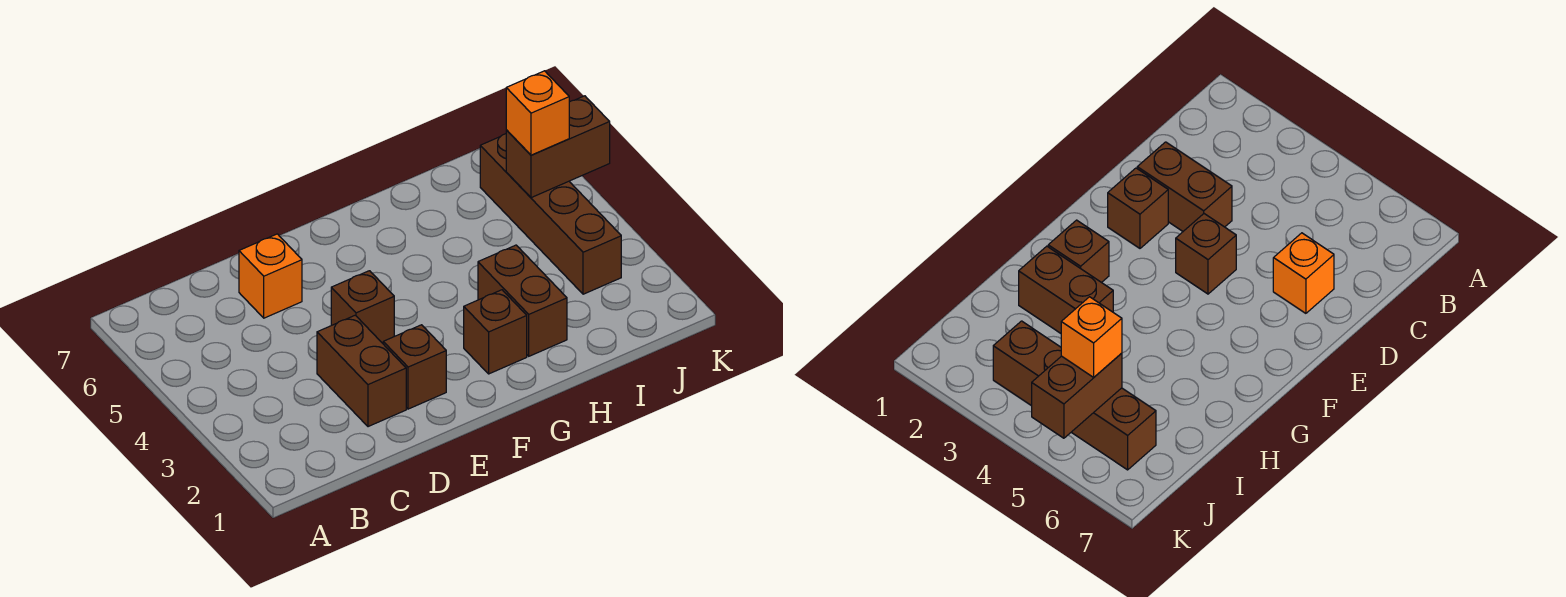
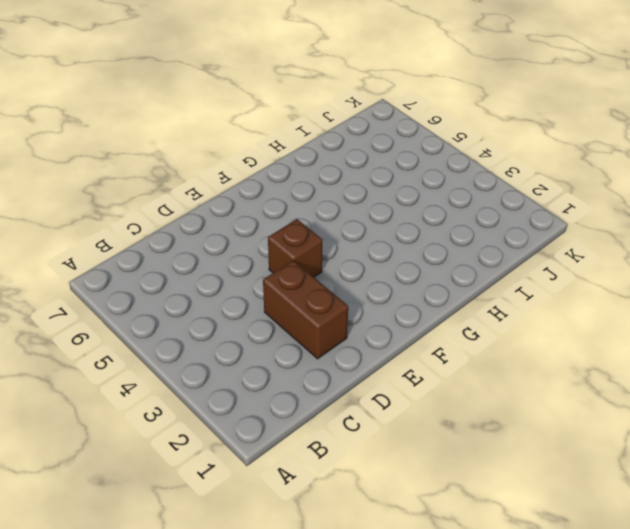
none -> orange brick D6 level 1
none -> brown brick E2 level 1

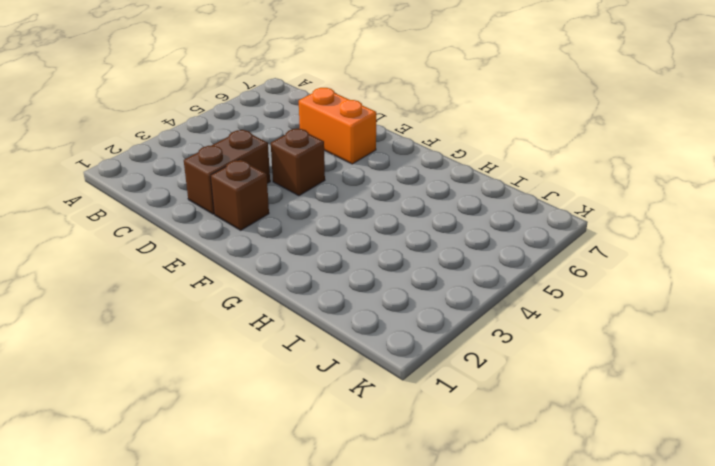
orange brick D6:E6 level 1 -> orange brick D6 level 1
none -> brown brick G2 level 1
none -> brown brick H2:H3 level 1

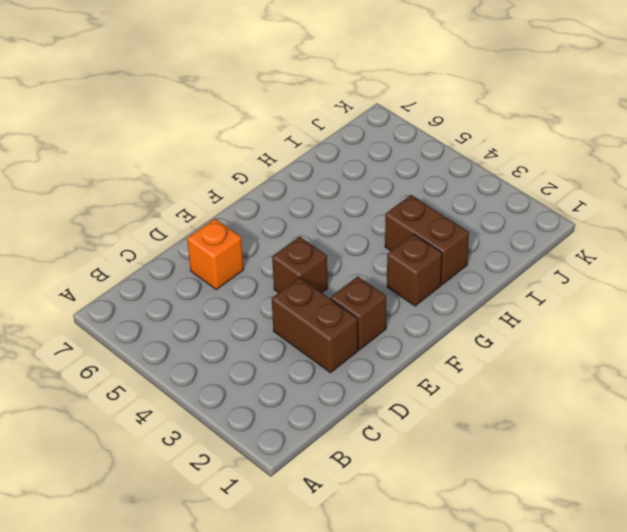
none -> brown brick J3:J6 level 1
none -> brown brick J5:K5 level 2

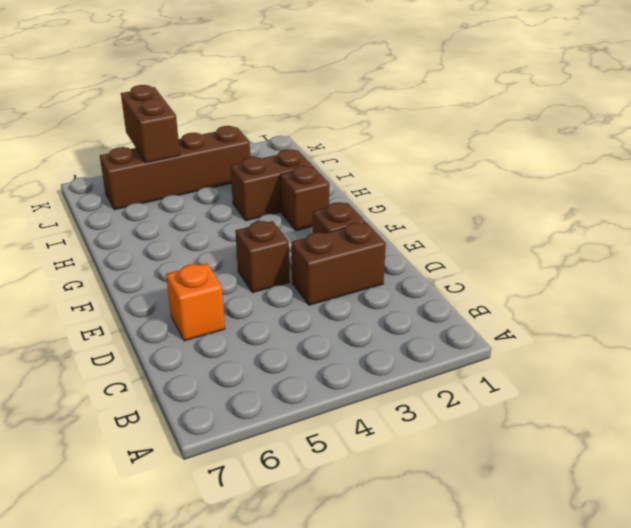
none -> orange brick J5 level 3

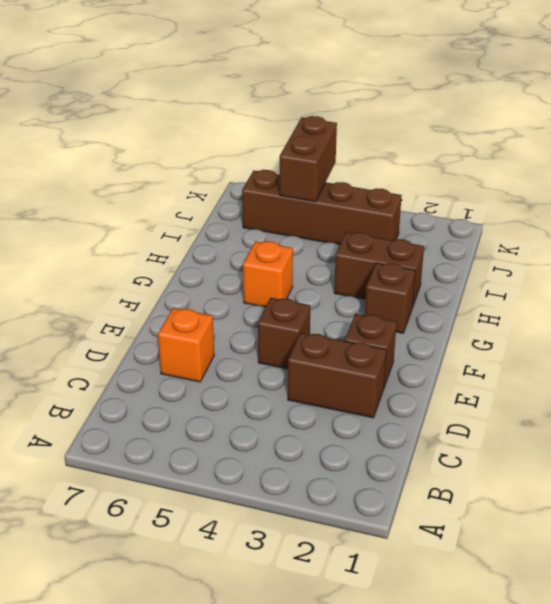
orange brick G5 level 1 -> orange brick J5 level 3

